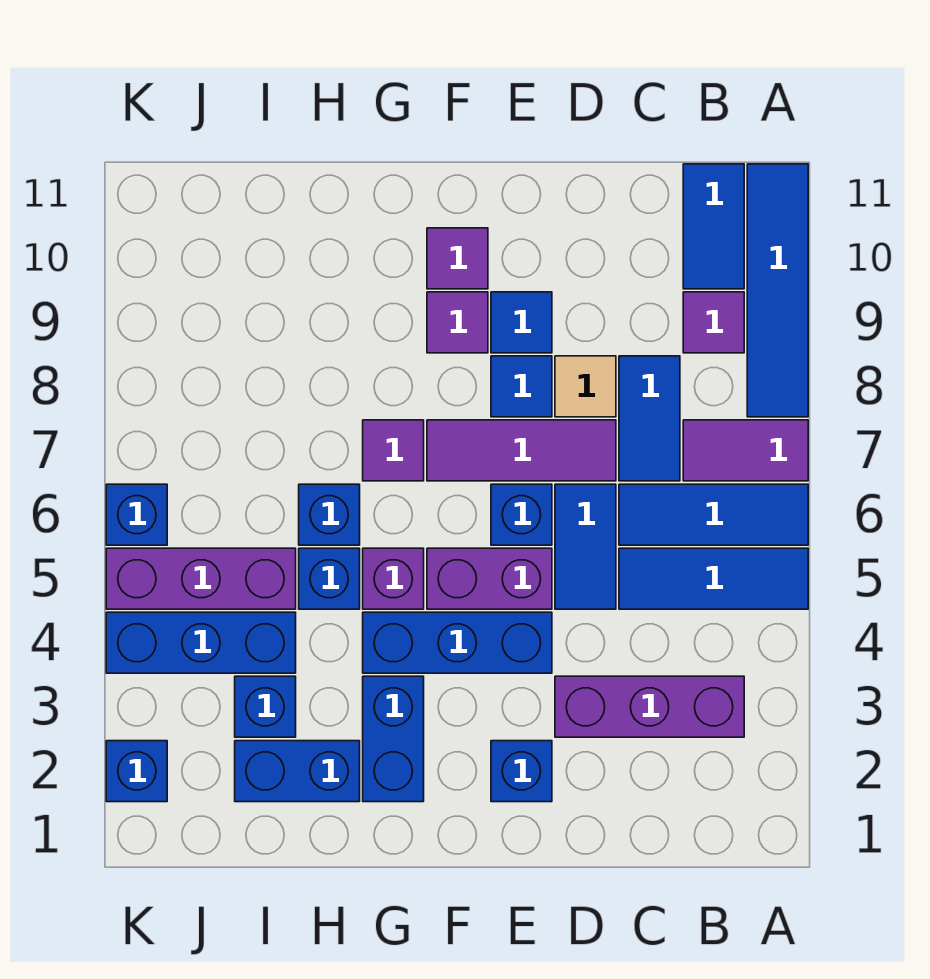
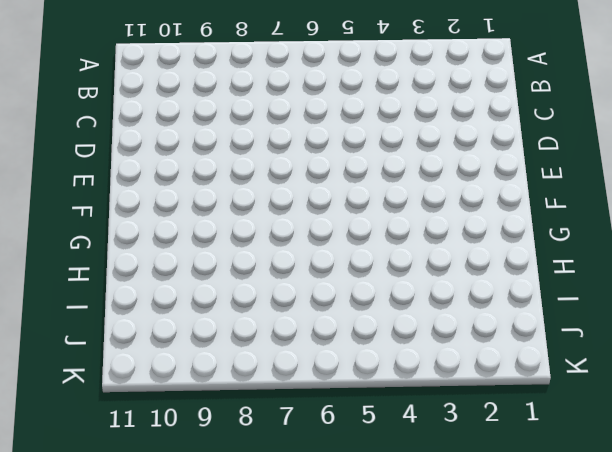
none -> blue tile A5:C5 level 1
none -> blue tile A6:C6 level 1
none -> purple tile A7:B7 level 1
none -> blue tile A8:A11 level 1

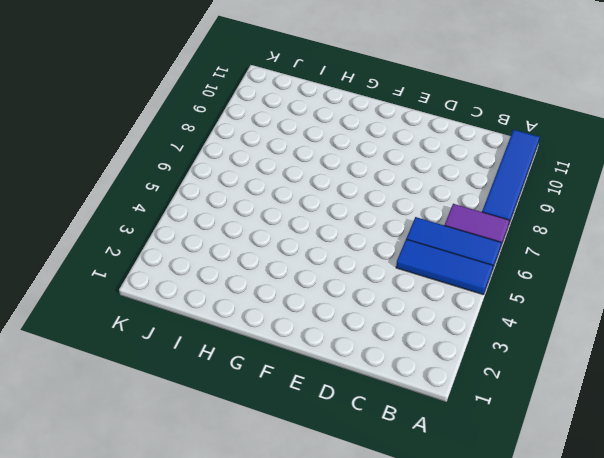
none -> purple brick B3:D3 level 1
none -> purple tile B9 level 1
none -> blue tile B10:B11 level 1
none -> blue tile C7:C8 level 1

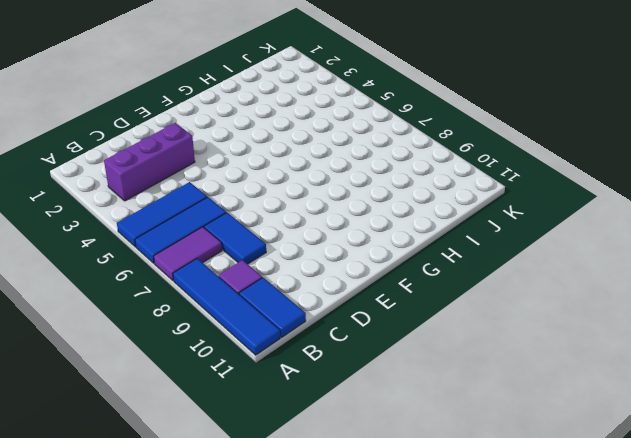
none -> blue tile D5:D6 level 1
none -> purple tile D7:F7 level 1
none -> tan tile D8 level 1
none -> blue brick E2 level 1

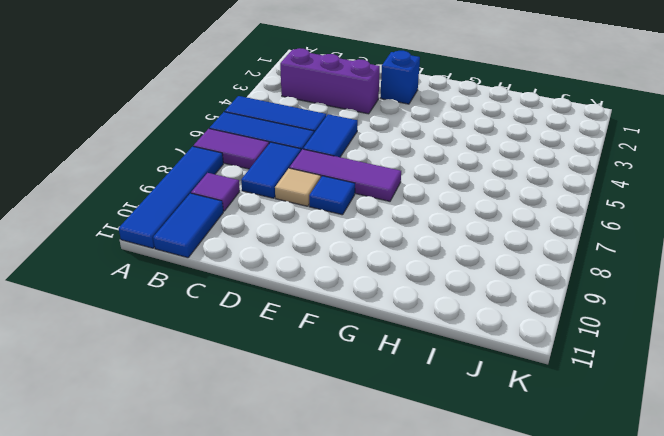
none -> blue brick E4:G4 level 1
none -> purple brick E5:F5 level 1
none -> blue brick E6 level 1
none -> blue tile E9 level 1

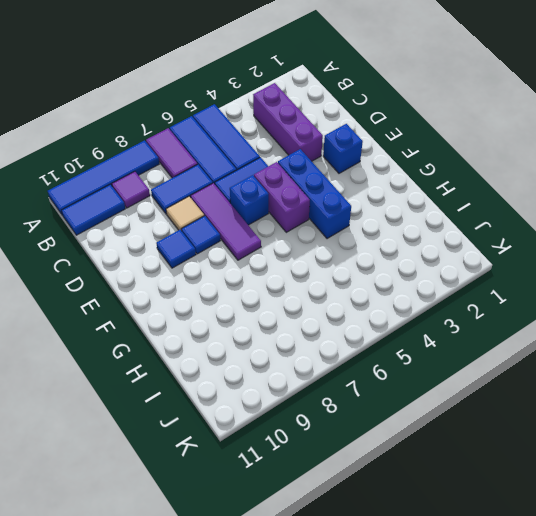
none -> purple tile F9 level 1
none -> purple tile F10 level 1
none -> blue brick G2:G3 level 1
none -> purple brick G5 level 1

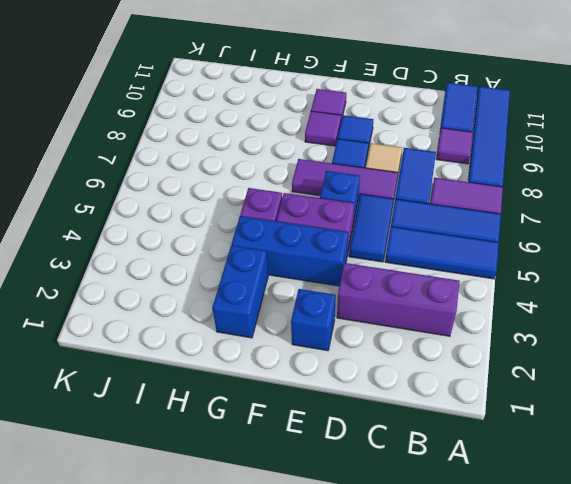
none -> purple tile G7 level 1
none -> blue brick H2:I2 level 1
none -> blue brick H5 level 1
none -> blue brick H6 level 1

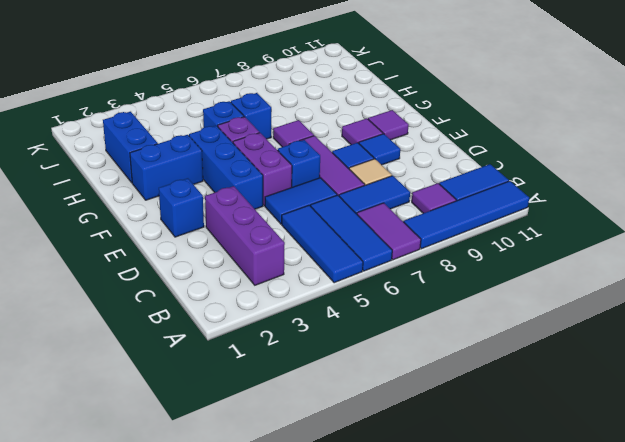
none -> blue brick I3 level 1
none -> blue brick I4:K4 level 1
none -> purple brick I5:K5 level 1
none -> blue brick K2 level 1

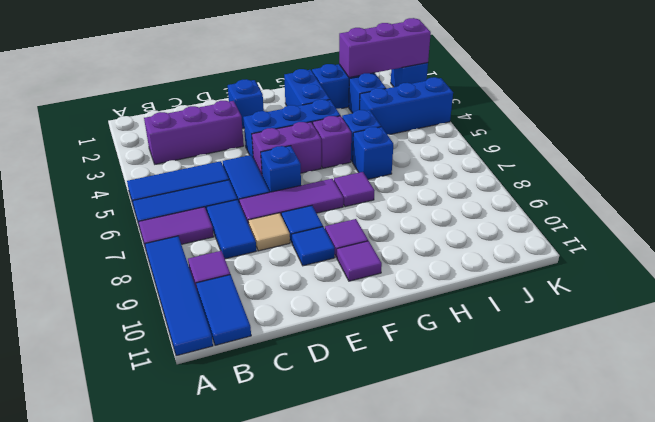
purple brick I2:K2 level 2 -> purple brick I5:K5 level 1
none -> blue brick K6 level 1

